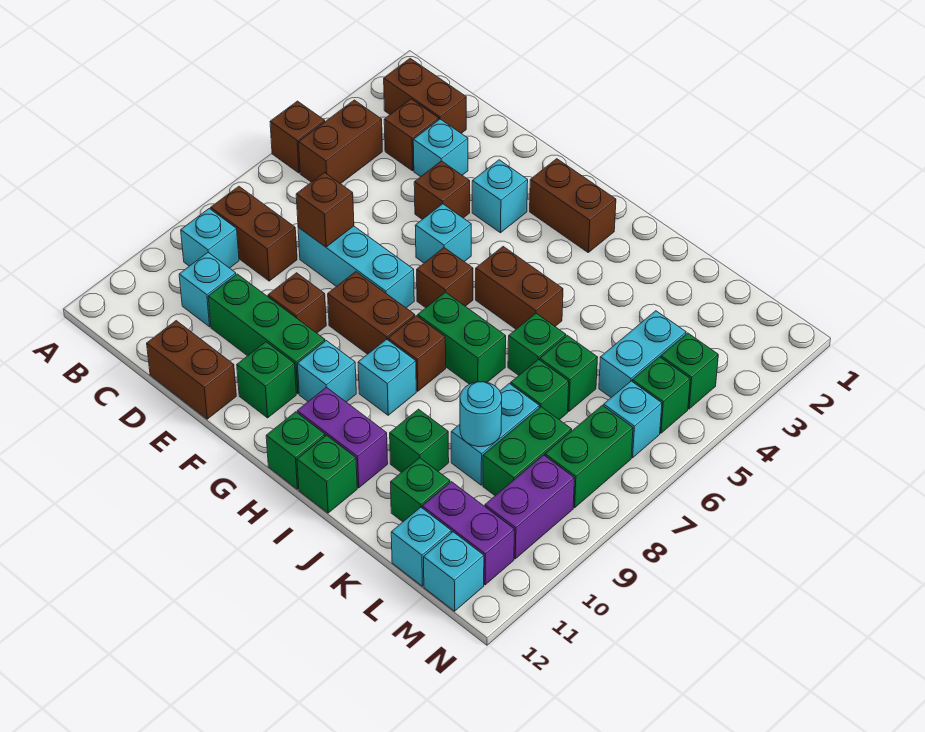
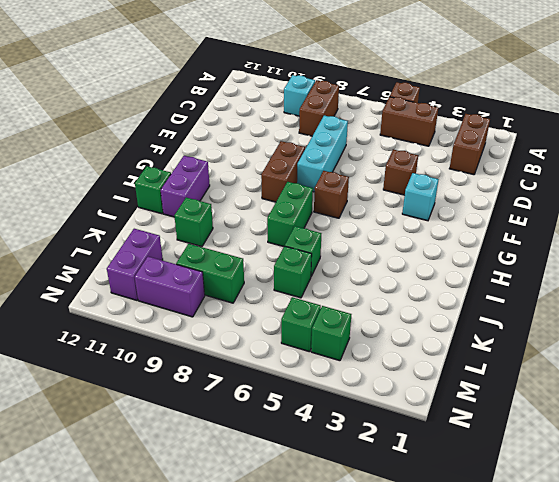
none -> brown brick C3 level 1
none -> cyan brick C10 level 1
none -> cyan brick D3 level 1
none -> green brick D10:F10 level 1

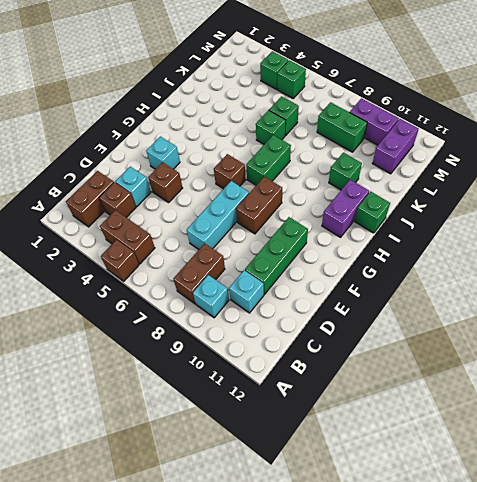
none -> brown brick D12:E12 level 1
none -> brown brick E9 level 1
none -> cyan brick F5 level 1
none -> green brick F11 level 1

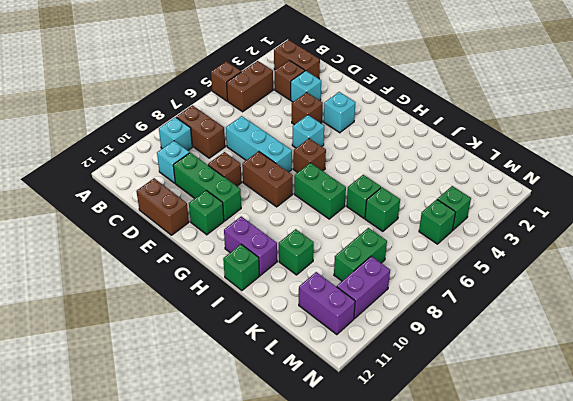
none -> brown brick G2:H2 level 1
none -> cyan brick G10 level 1
none -> brown brick H5:I5 level 1
none -> brown brick H8 level 1

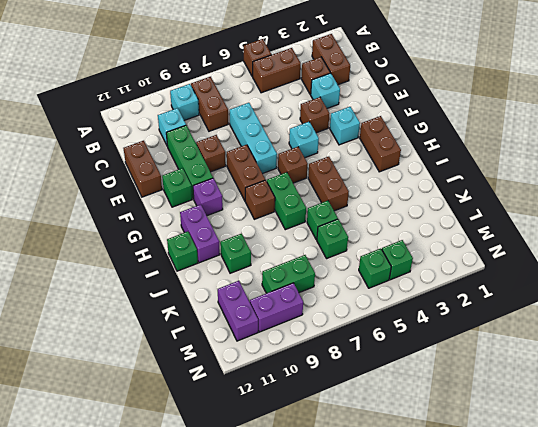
purple brick G10 level 1 -> cyan brick G10 level 1
none -> cyan brick H9 level 1
none -> green brick H12 level 1
none -> green brick K7 level 1
none -> cyan brick K8:K9 level 1

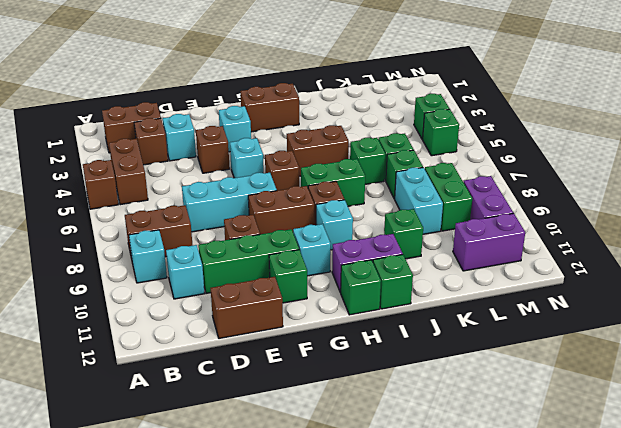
none -> green brick K11 level 1
none -> cyan brick L4:L5 level 1
none -> cyan brick L12 level 1
none -> cyan brick M6 level 1

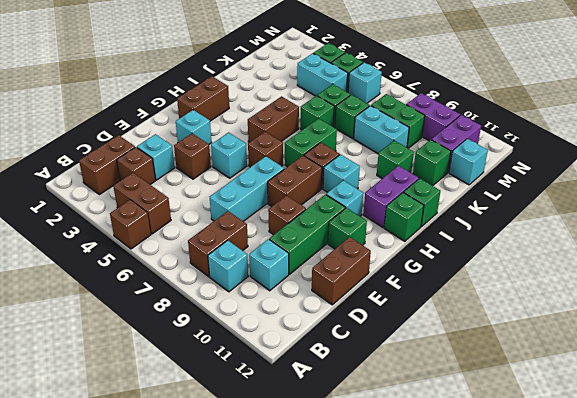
none -> green brick M7:M8 level 1
none -> cyan brick M12 level 1
none -> brown brick D7 level 2
none -> cyan round brick K9 level 2

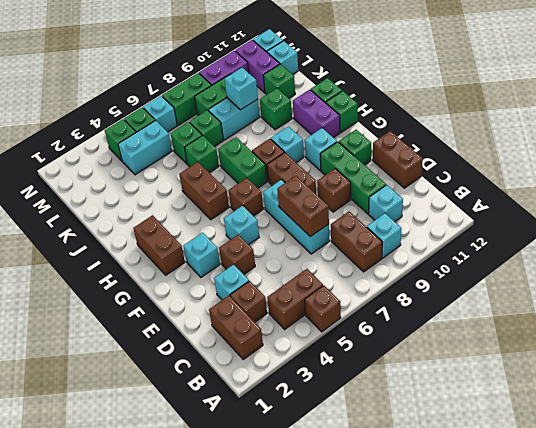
brown brick D7:E7 level 2 -> brown brick D7 level 2
cyan brick K9 level 2 -> cyan round brick K9 level 2

